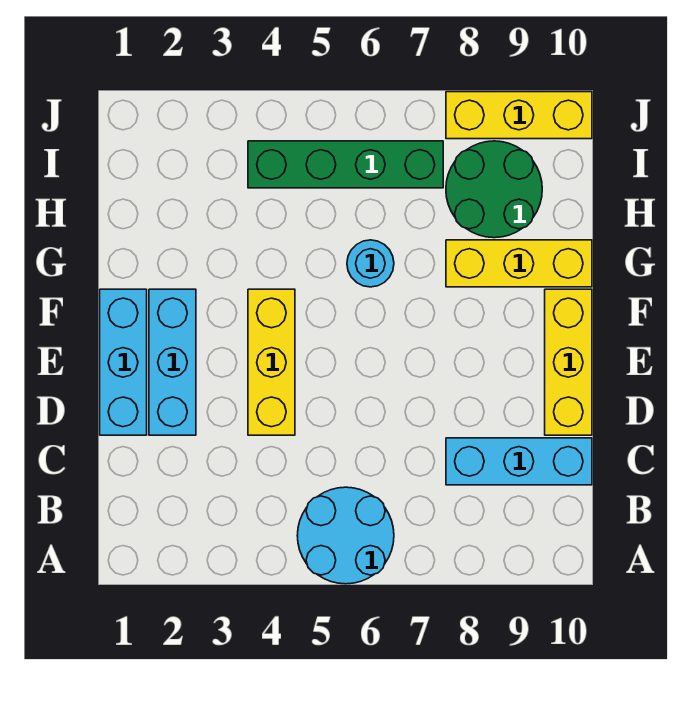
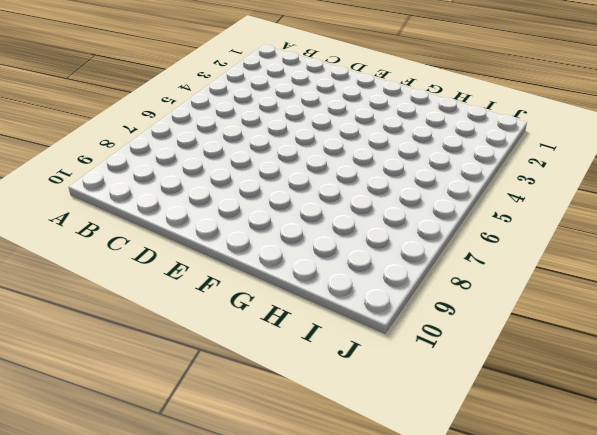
none -> cyan round brick A5:B6 level 1
none -> cyan brick C8:C10 level 1

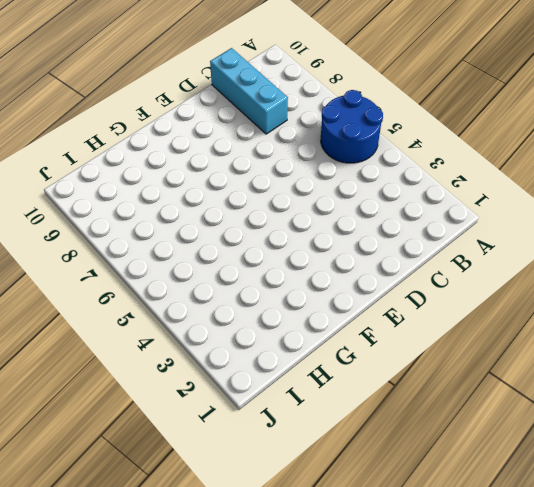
blue round brick A5:B6 level 1 -> cyan round brick A5:B6 level 1
none -> cyan brick D1:F1 level 1
none -> cyan brick D2:F2 level 1

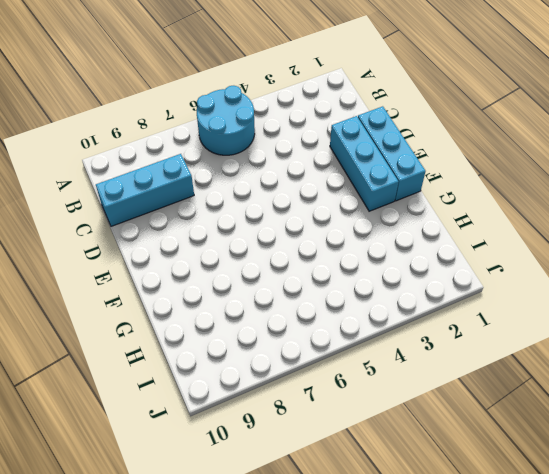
none -> yellow brick D4:F4 level 1
none -> yellow brick D10:F10 level 1

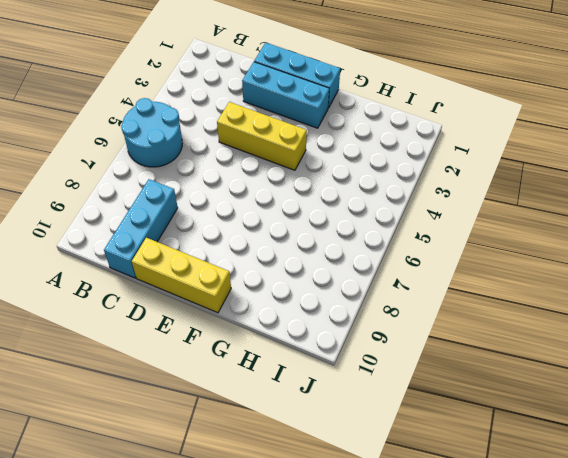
none -> cyan round brick G6 level 1
none -> yellow brick G8:G10 level 1

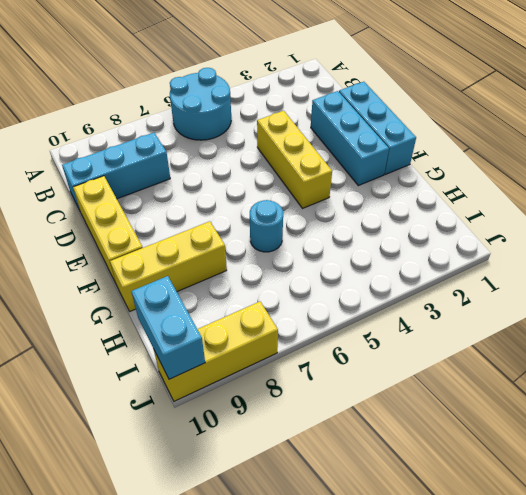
cyan brick I10:J10 level 2 -> none
none -> green round brick H8:I9 level 1
none -> green brick I4:I7 level 1

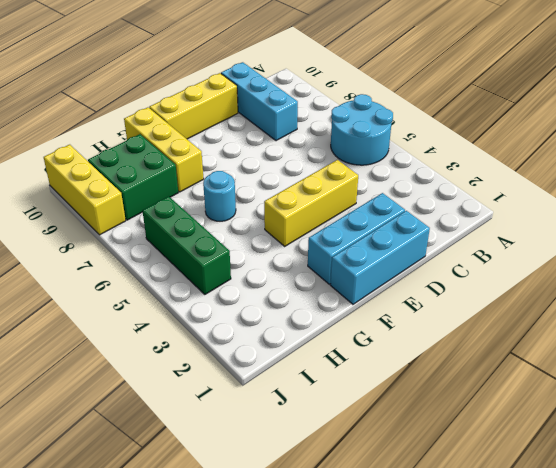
green brick H8:I9 level 1 -> green round brick H8:I9 level 1
green brick I4:I6 level 1 -> green brick I4:I7 level 1

